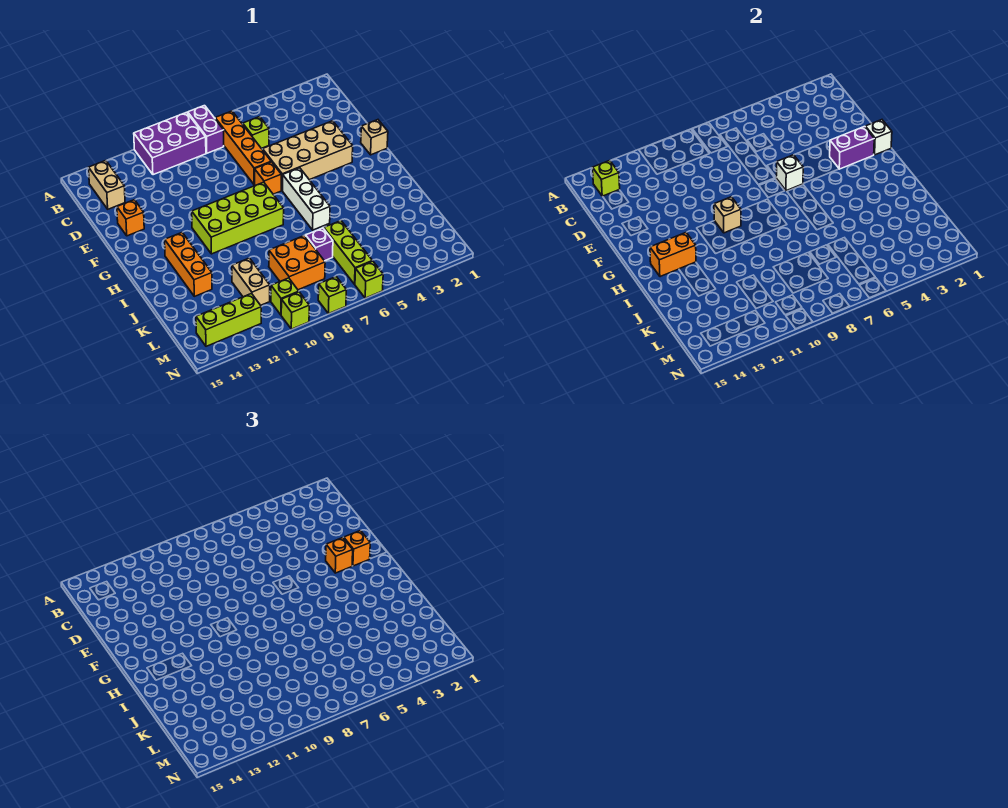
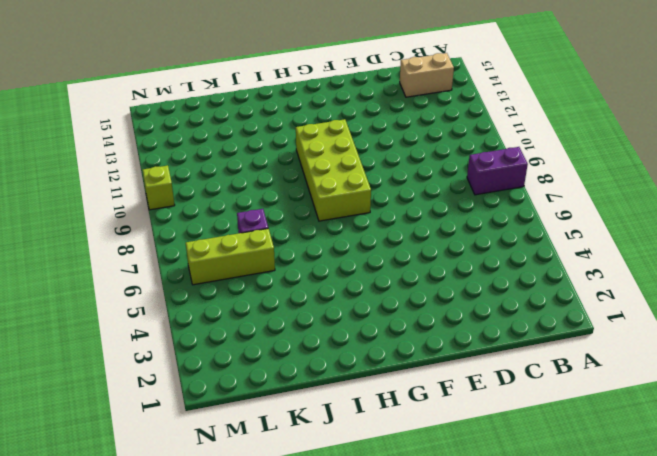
none -> purple brick A9:B11 level 1
none -> orange brick B7:E7 level 1
none -> lime brick C6 level 1

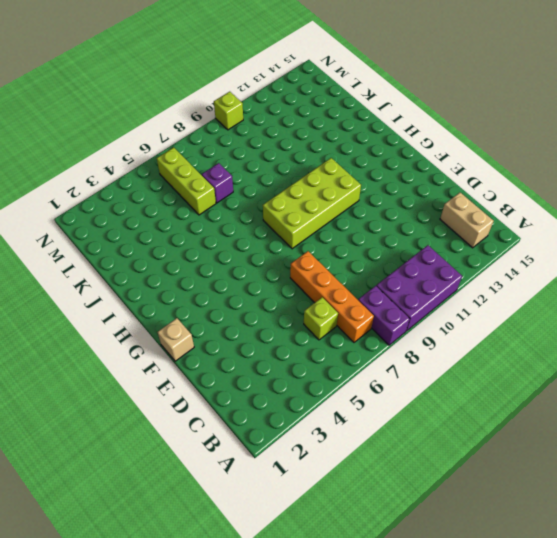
none -> tan brick E3:F6 level 1
none -> orange brick E14 level 1
none -> orange brick F7 level 1

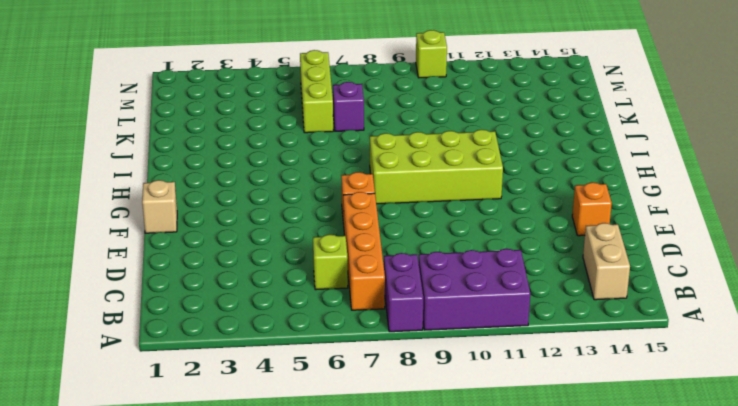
none -> tan brick E3:F6 level 1
none -> white brick G6:I6 level 1
none -> orange brick H13:J13 level 1

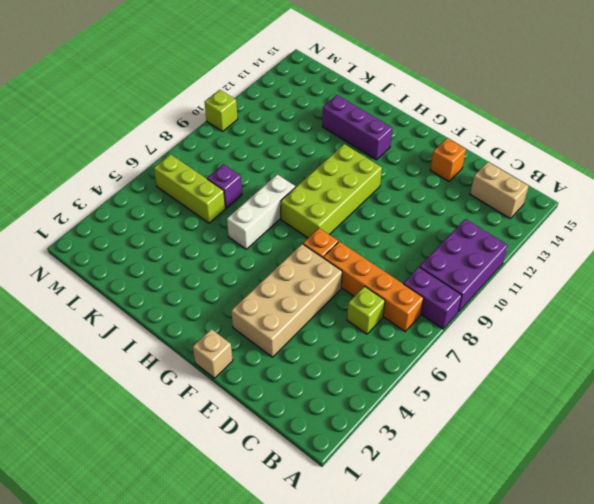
purple brick H13:J13 level 1 -> orange brick H13:J13 level 1
white brick I6:I8 level 1 -> white brick G6:I6 level 1
none -> orange brick K8:L9 level 1
none -> tan brick K11:L11 level 1
none -> lime brick M10 level 1

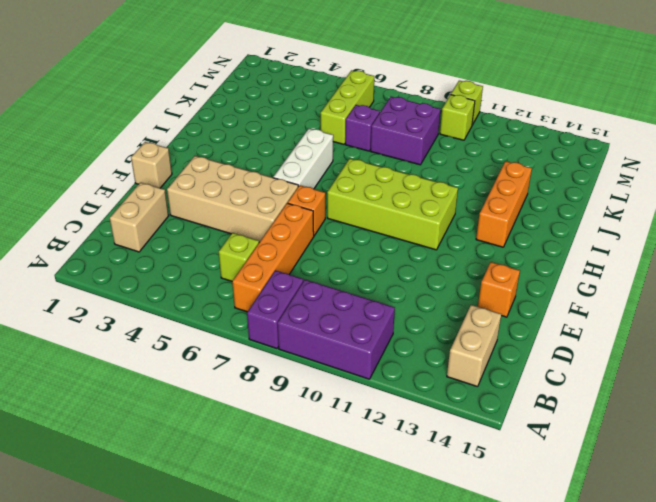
tan brick C2:D2 level 1 -> tan brick K11:L11 level 1
purple brick K8:L9 level 1 -> orange brick K8:L9 level 1
none -> lime brick M12:M14 level 1
none -> lime brick N6 level 1
none -> lime brick N8 level 1

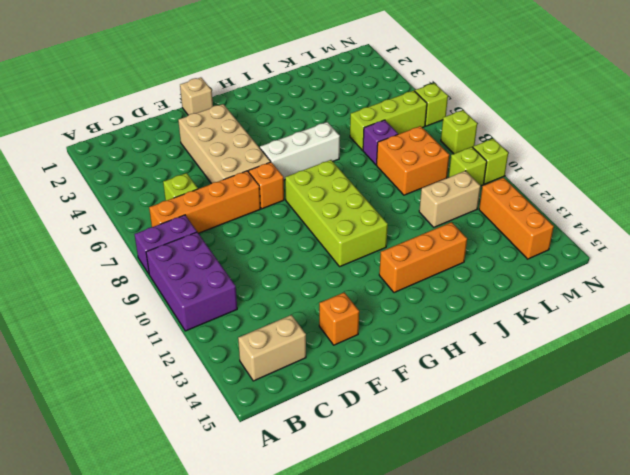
orange brick M12:M14 level 1 -> lime brick M12:M14 level 1
none -> lime brick B14 level 2
none -> white brick F1 level 2
none -> purple brick F2:F3 level 2

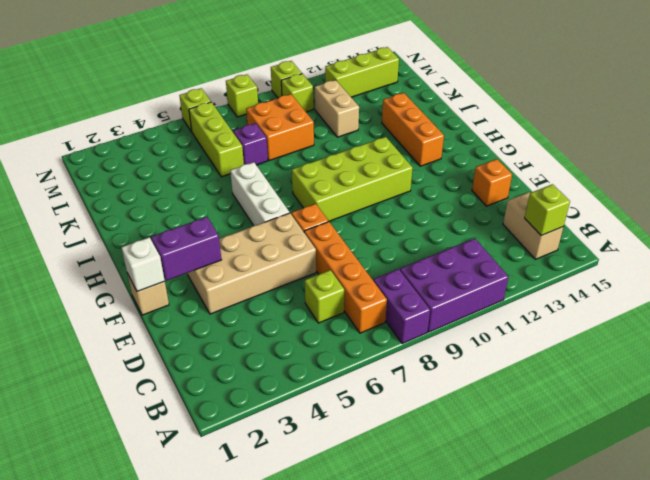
none -> white brick F6 level 2
none -> tan brick G10 level 2
none -> orange brick H13:H14 level 2

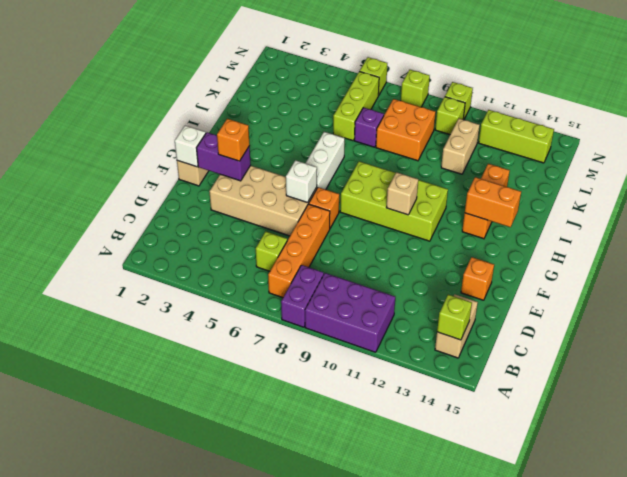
none -> orange brick F2 level 3

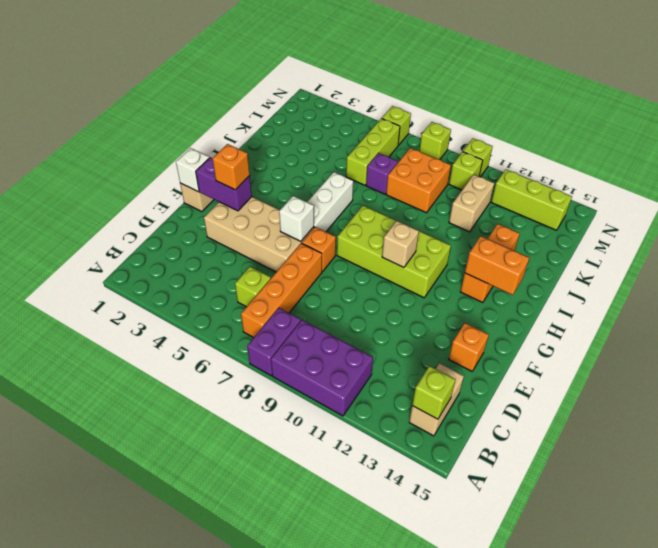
none -> orange brick F2 level 3

